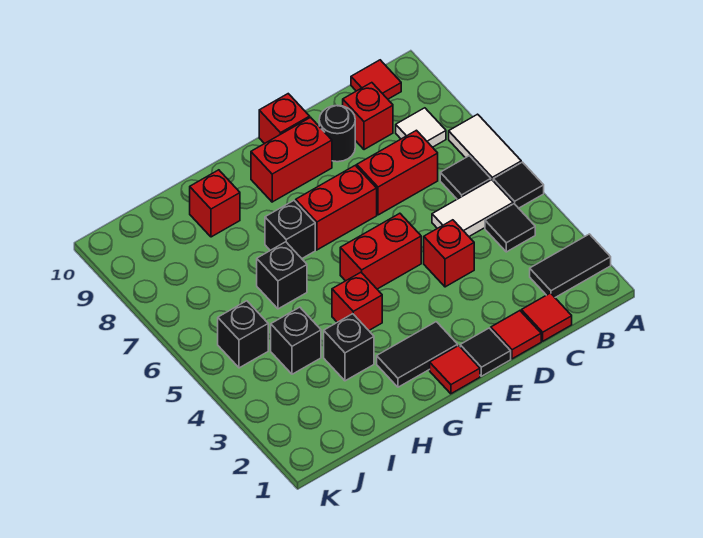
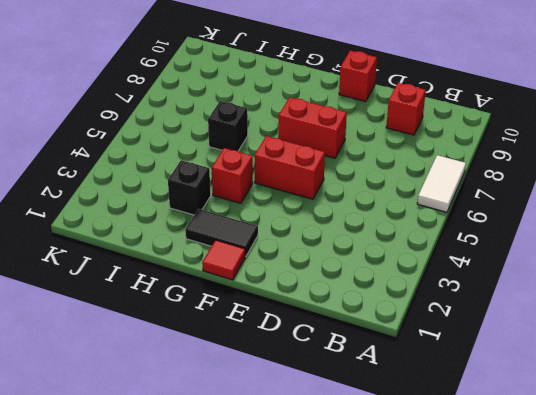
none -> black tile A2:B2 level 1
none -> black tile A5 level 1
none -> black tile B4 level 1

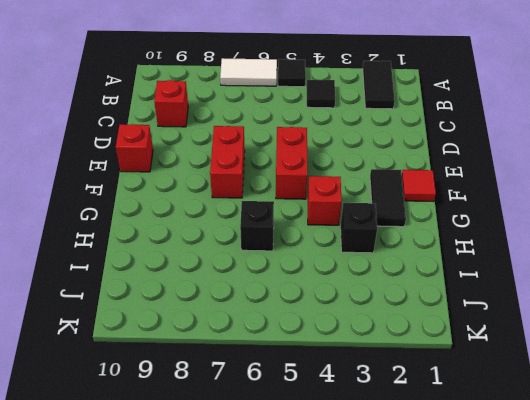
none -> white tile B5:C5 level 1
none -> black tile B6 level 1
none -> white tile B8 level 1

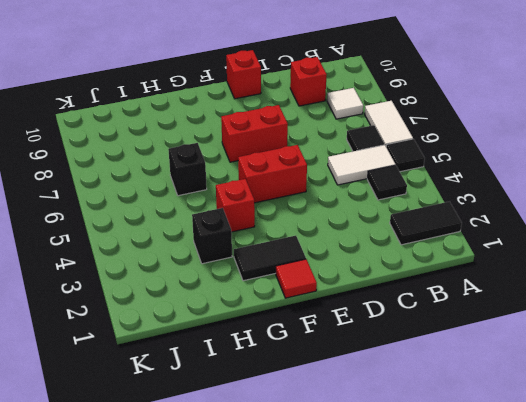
none -> red tile B10 level 1
none -> red tile C1 level 1
none -> red brick C7:D7 level 1

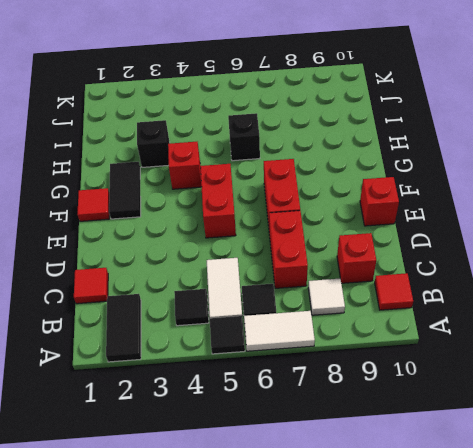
none -> red tile D1 level 1
none -> red brick D4 level 1
none -> black round brick D9 level 1

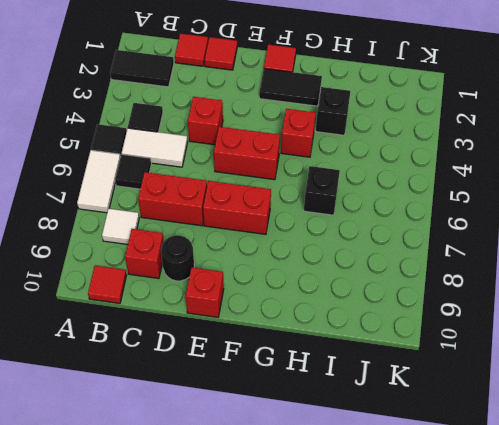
none -> black tile E1 level 1
none -> red brick E9:F9 level 1
none -> black brick G7 level 1

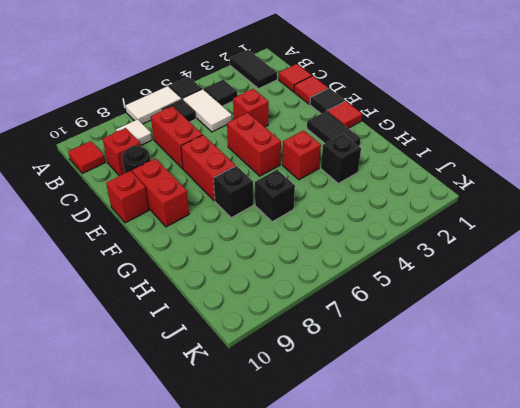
none -> red brick H9 level 1
none -> black brick I4 level 1
none -> black brick J5 level 1

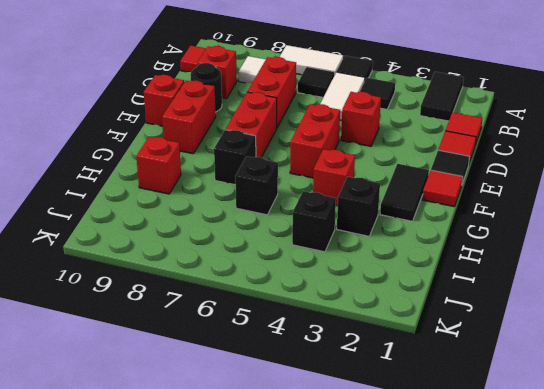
none -> black brick J5 level 1

